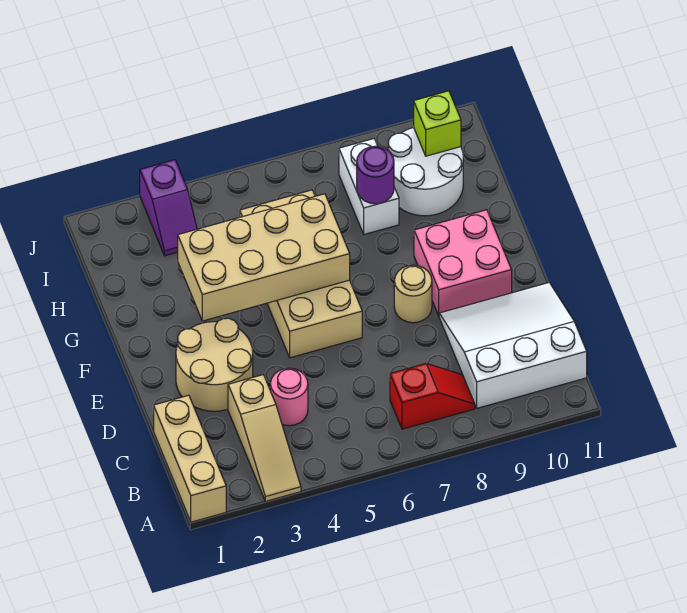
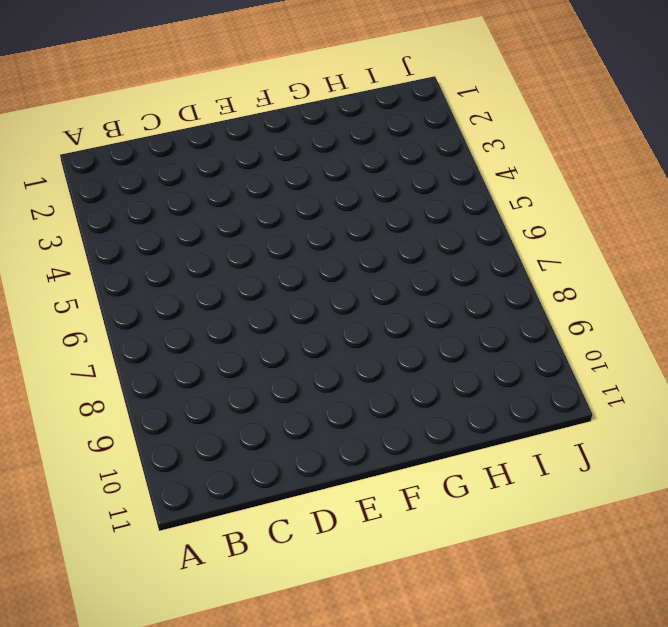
none -> tan brick A1:C1 level 1
none -> tan slope A3:C3 level 1 top C
none -> red slope B7:B8 level 1 top 7

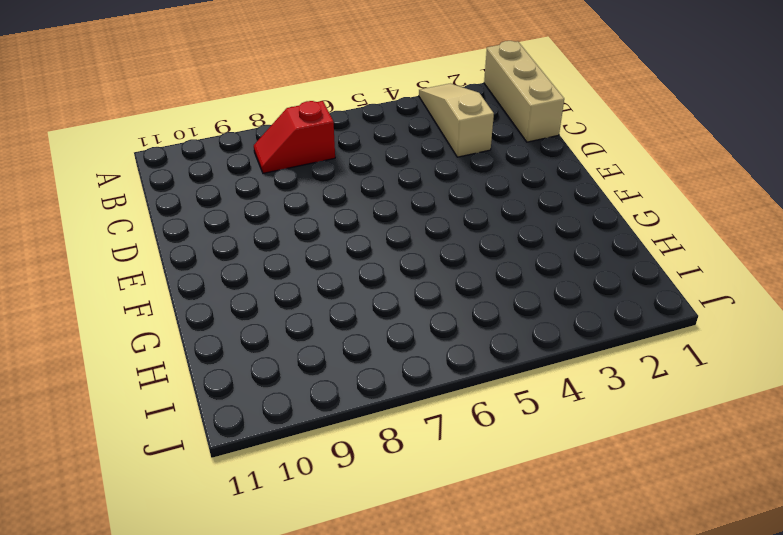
none -> white slope B9:D11 level 1 top B
none -> pink round brick C4 level 1
none -> tan round brick D2:E3 level 1

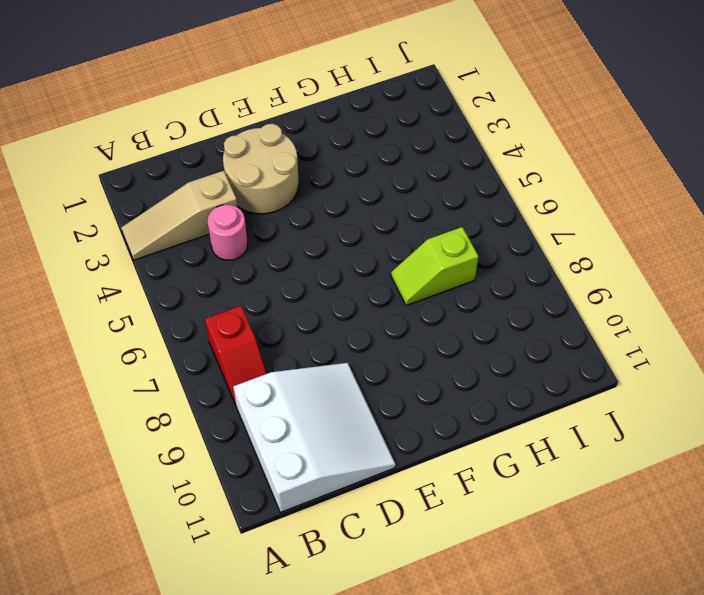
lime slope G7:H7 level 1 top H -> none
none -> tan brick A1:C1 level 1
none -> tan brick E5:H6 level 1
none -> tan round brick E8 level 1

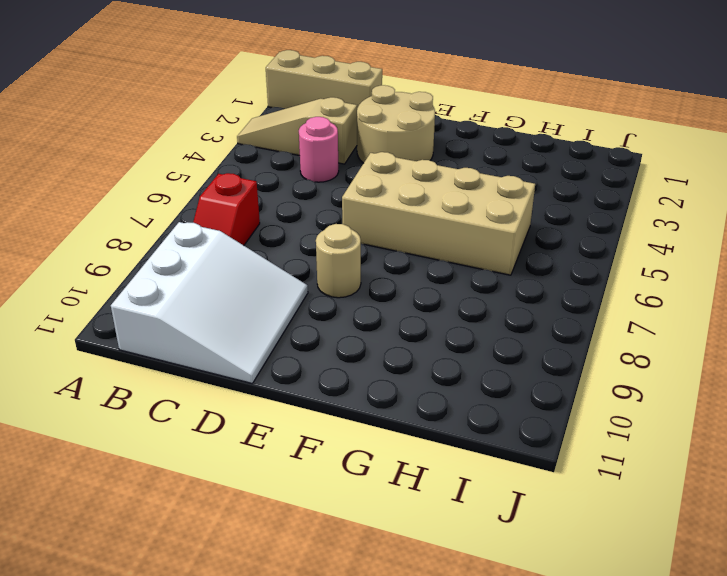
none -> pink brick E9:F10 level 1
none -> white brick H8:I8 level 1
none -> white round brick H9:I10 level 1

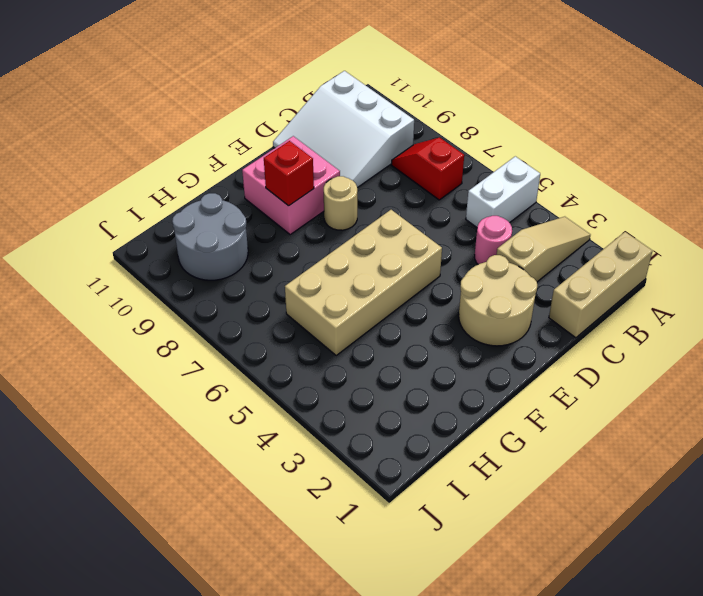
white brick A5:B5 level 1 -> white brick H8:I8 level 1
red brick F9 level 2 -> none
grey round brick H9:I10 level 1 -> white round brick H9:I10 level 1
none -> purple slope I3:J3 level 1 top J
none -> tan brick F3:G6 level 2
none -> purple round brick H8 level 2

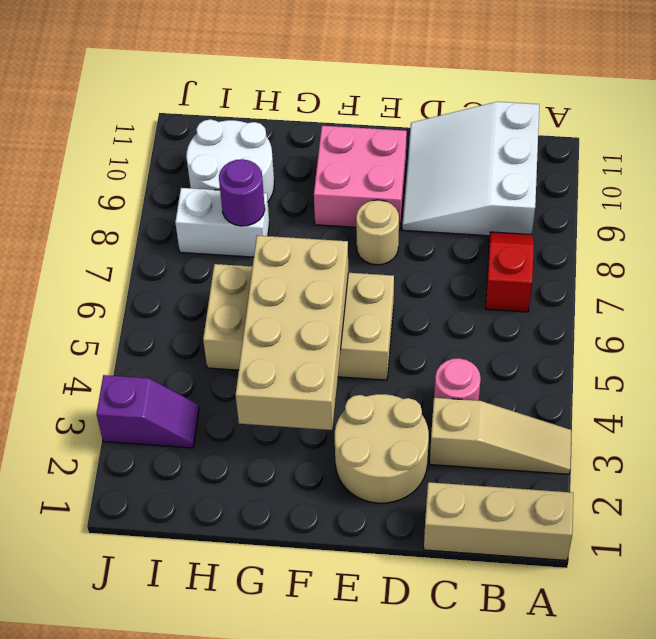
none -> lime brick I10 level 2

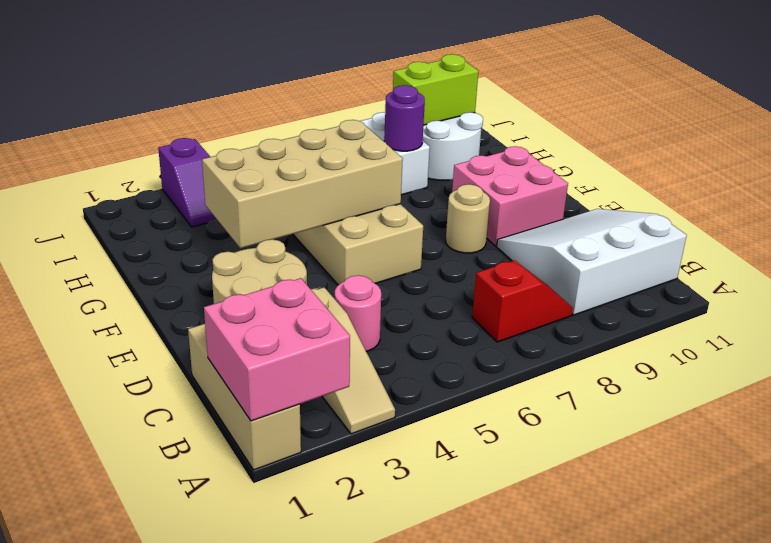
pink brick A1:B2 level 2 -> none
lime brick I9:I10 level 2 -> lime brick I10 level 2

